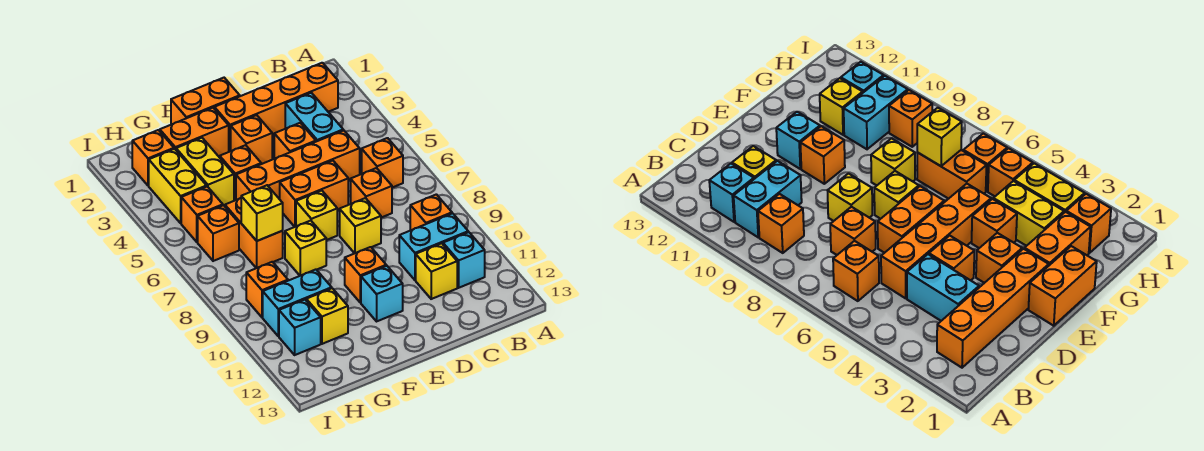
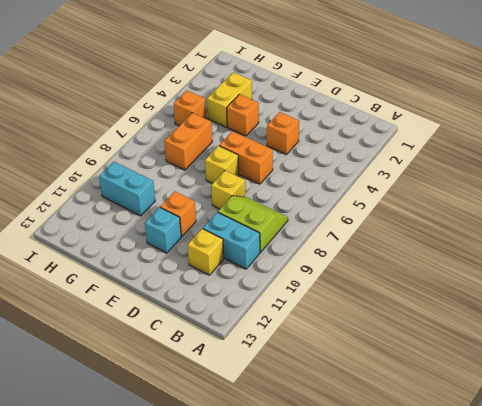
lime slope B8:C9 level 1 top 9 -> orange brick B9 level 1
none -> orange brick B2:E2 level 1
none -> orange brick B6 level 1
none -> cyan brick B11 level 1
none -> cyan brick C3:C4 level 1

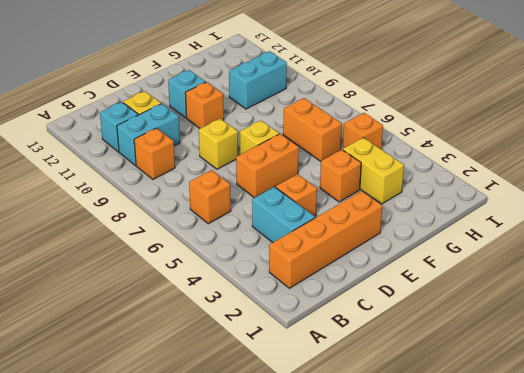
none -> orange brick C5:F5 level 1
none -> orange brick C7 level 1
none -> orange brick E1:F1 level 1
none -> orange brick E3 level 1

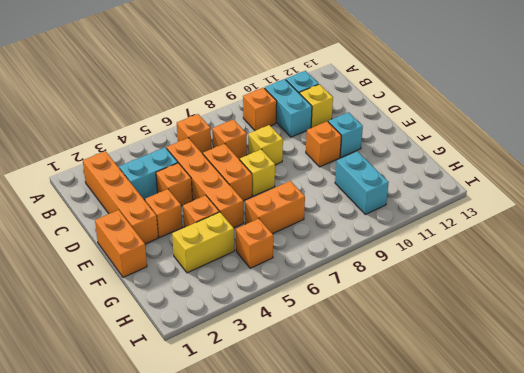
none -> orange brick F2:G2 level 1
none -> yellow brick F8 level 1
none -> yellow brick G11 level 1
none -> orange brick H2 level 1

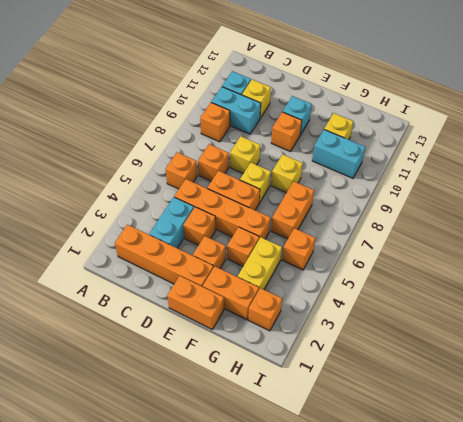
none -> yellow brick H3:H4 level 1
none -> orange brick H6 level 1
none -> orange brick H9 level 1
none -> cyan brick H11 level 1

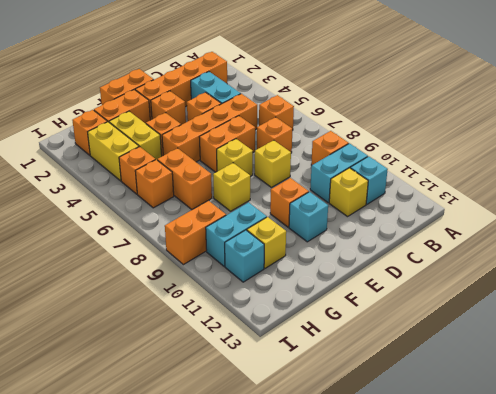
orange brick H9:I9 level 1 -> orange brick H9 level 1
none -> yellow brick G7 level 2

